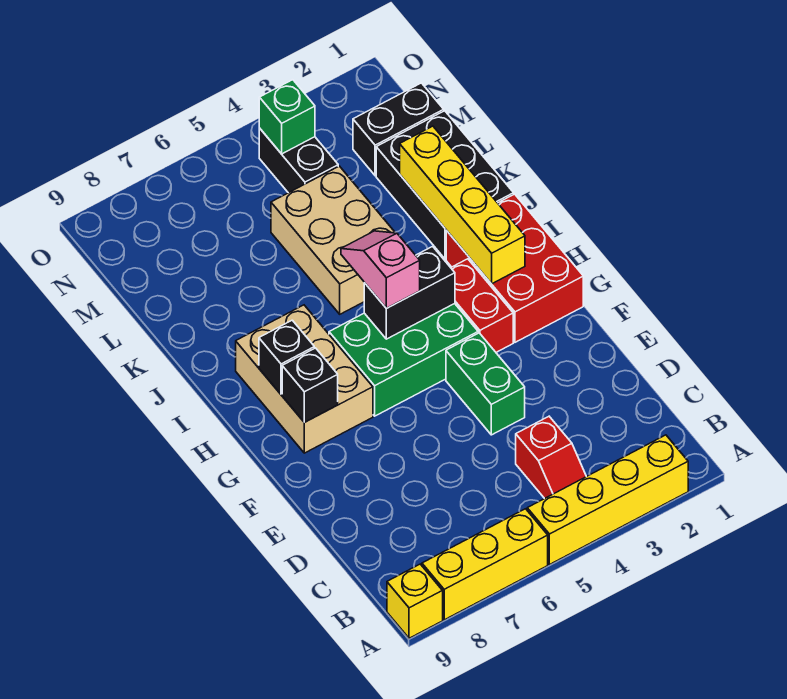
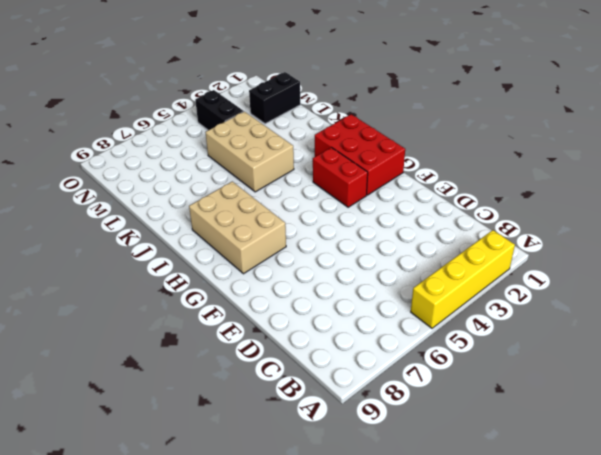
none -> yellow brick A6:A8 level 1
none -> yellow brick A9 level 1
none -> red slope B4:C4 level 1 top C

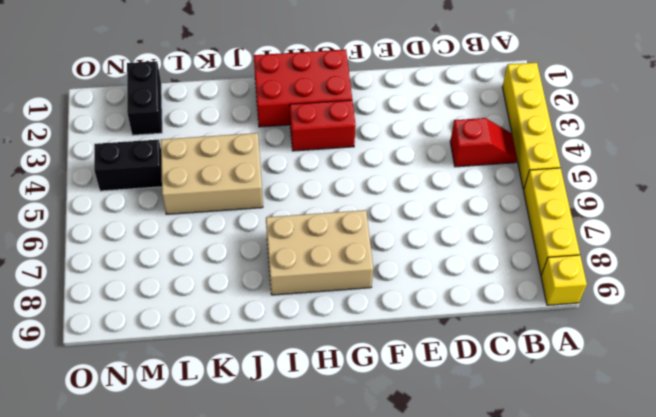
none -> green brick E4:F4 level 1
none -> green brick G4:H6 level 1
none -> black brick J1:L2 level 1

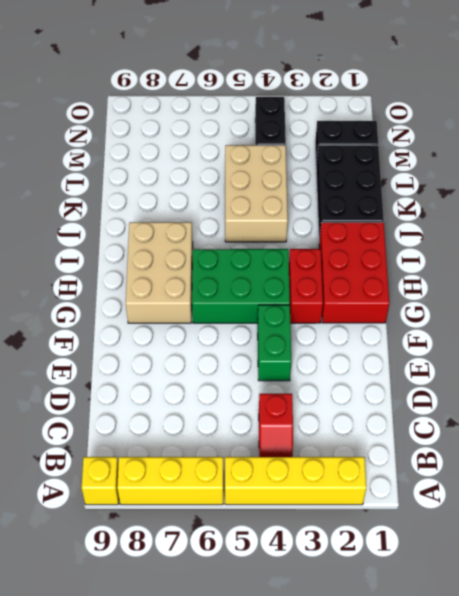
none -> black brick G8 level 2
none -> yellow brick H2:K2 level 2
none -> black brick H4:H5 level 2

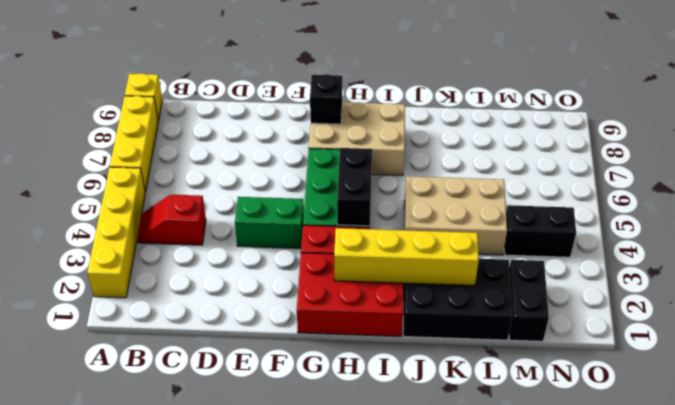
none -> black brick H8 level 2
none -> green brick N4 level 2
none -> pink slope H5:I5 level 3 top H

